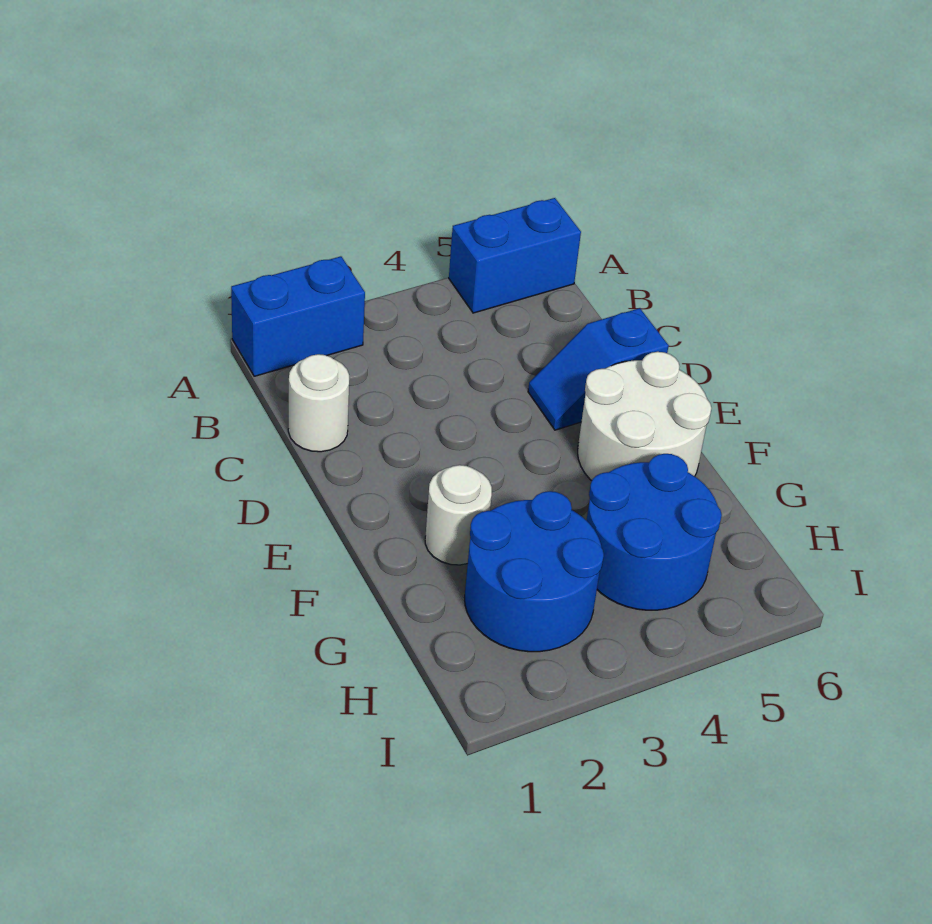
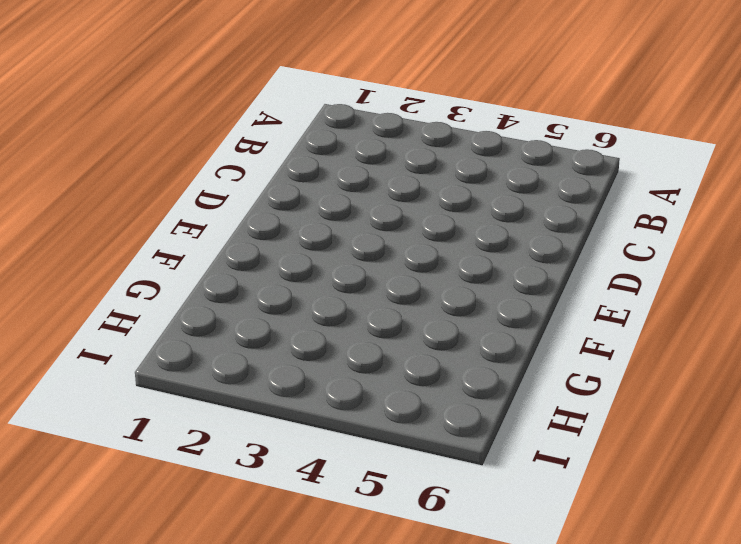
none -> blue brick A1:A2 level 1
none -> blue brick A5:A6 level 1

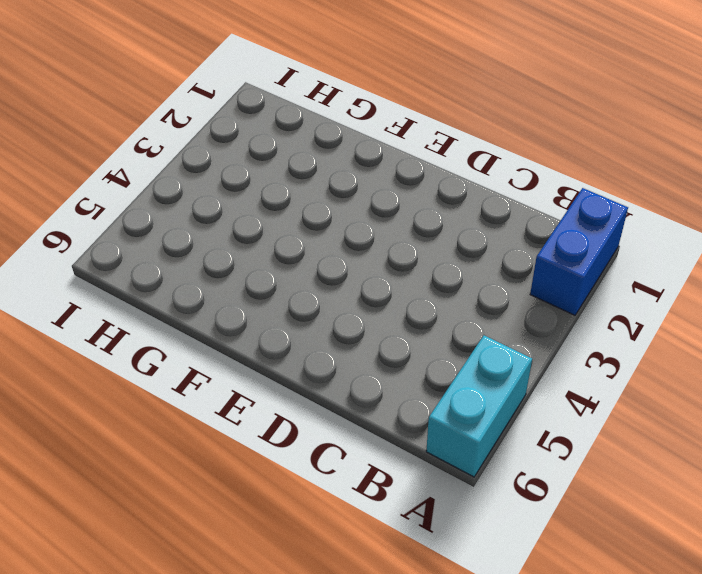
cyan brick A5:A6 level 1 -> blue brick A5:A6 level 1
none -> white round brick C1 level 1
none -> blue slope D5:D6 level 1 top 6

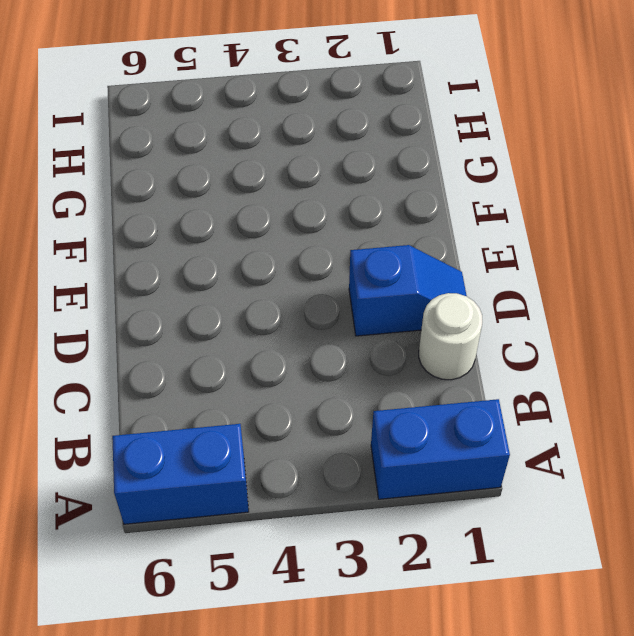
blue slope D1:D2 level 1 top 2 -> blue slope D5:D6 level 1 top 6
none -> white round brick E5:F6 level 1
none -> white round brick F2 level 1

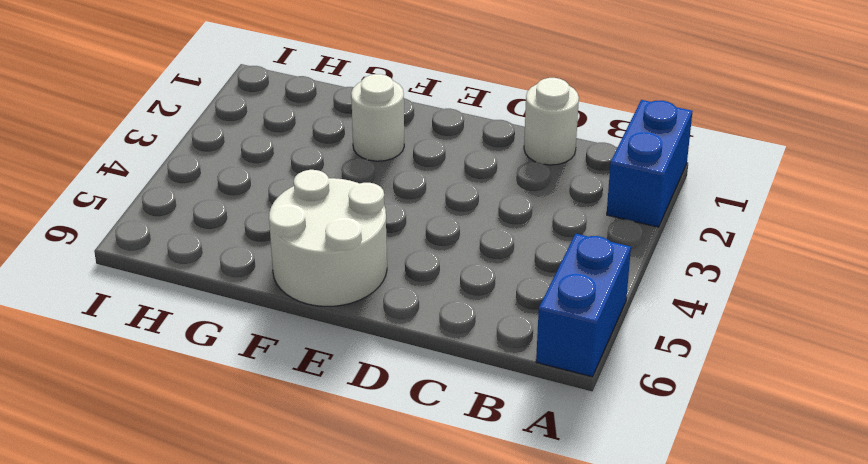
none -> blue slope D5:D6 level 1 top 6
none -> blue round brick G2:H3 level 1

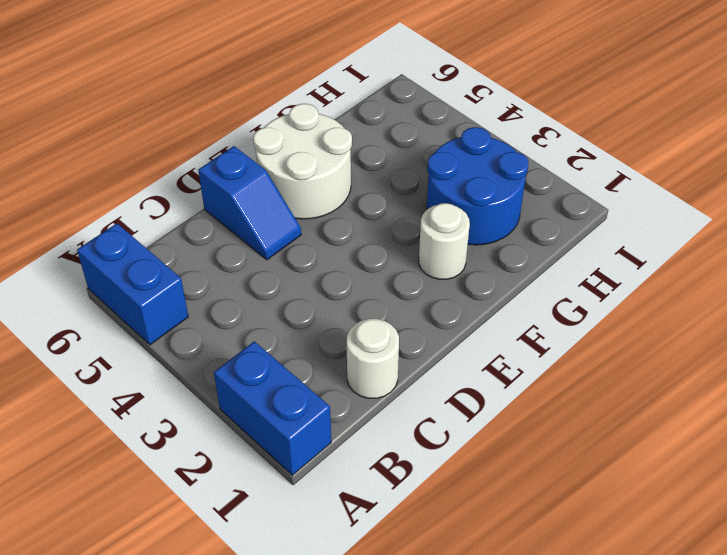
none -> blue round brick G4:H5 level 1

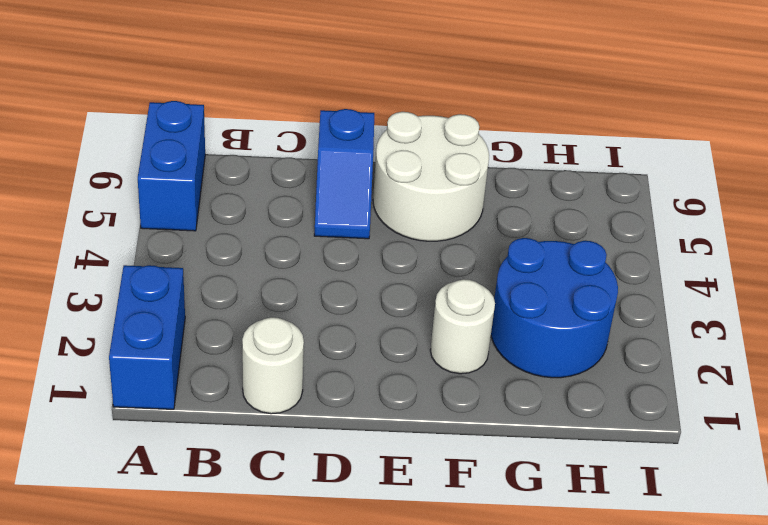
none -> blue round brick G4:H5 level 1

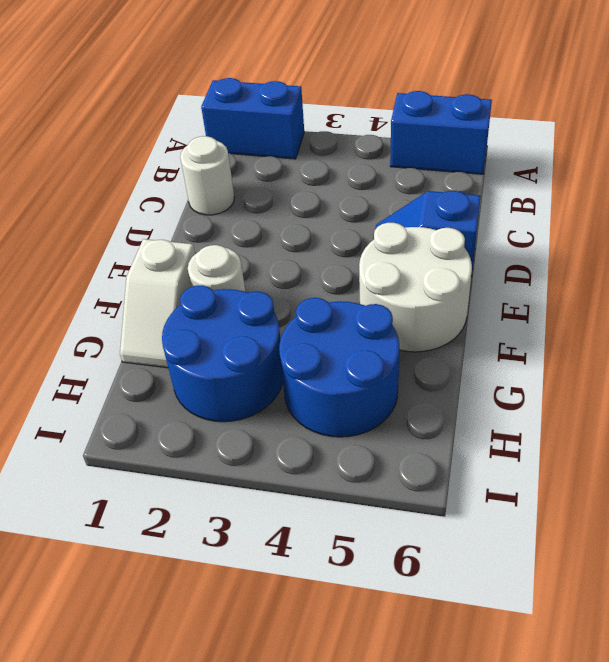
white slope F1:G1 level 1 top F -> none

